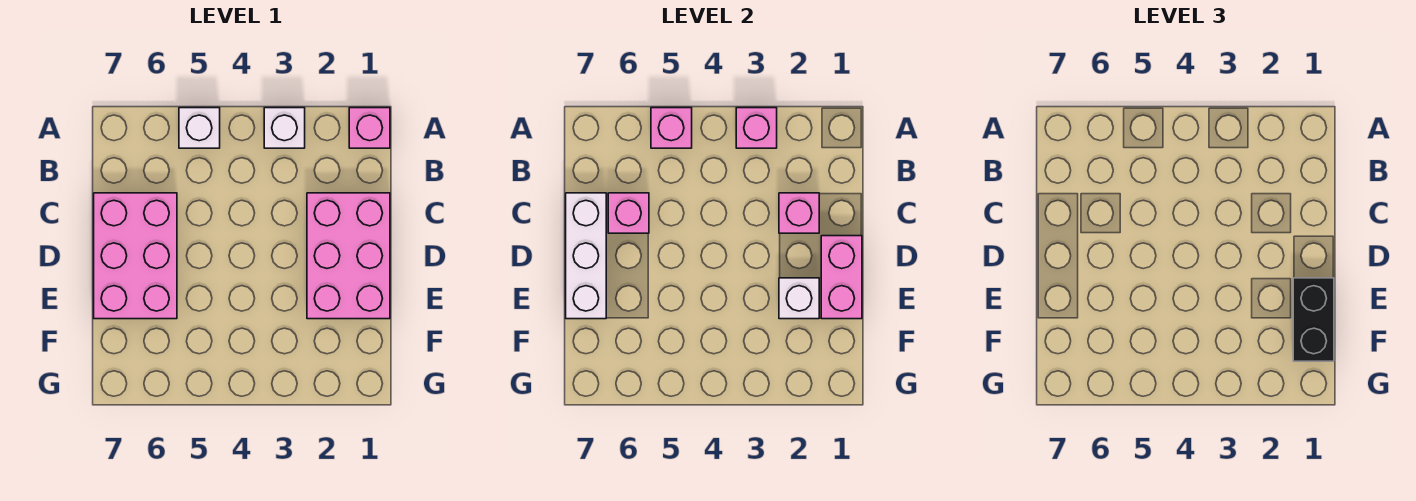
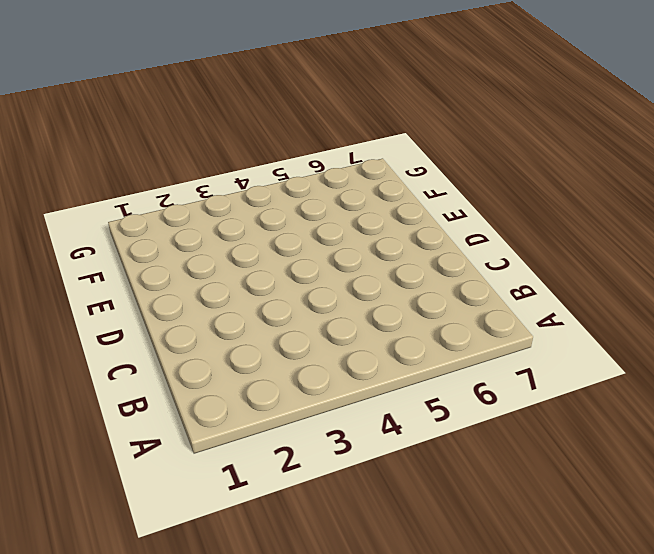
none -> pink brick A1 level 1
none -> white brick A3 level 1
none -> white brick A5 level 1

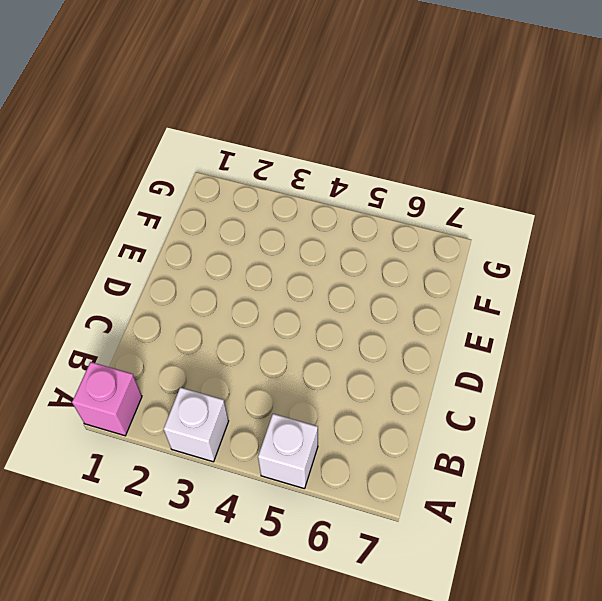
none -> pink brick C1:E2 level 1
none -> pink brick C6:E7 level 1
none -> pink brick A3 level 2

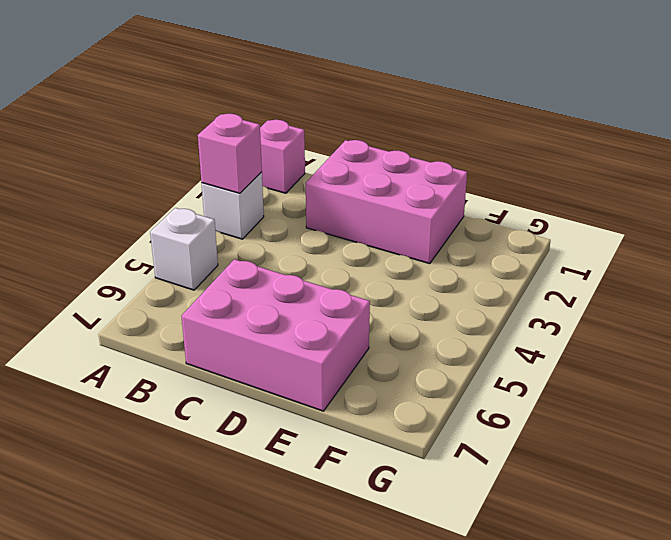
none -> pink brick A5 level 2
none -> pink brick C2 level 2
none -> pink brick C6 level 2

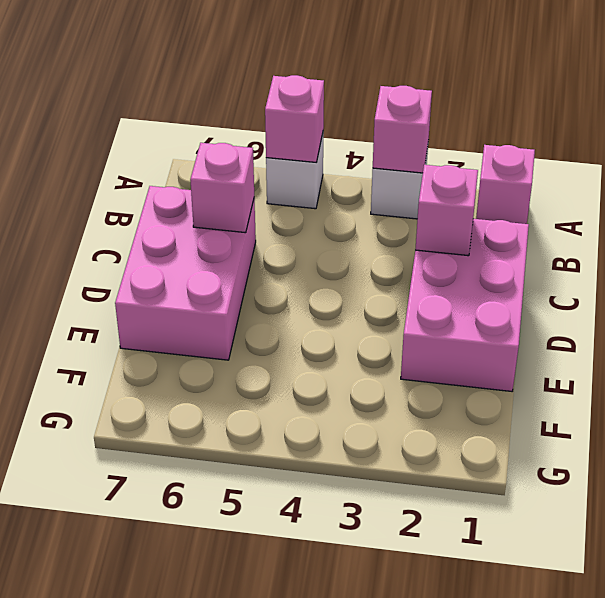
none -> white brick C7:E7 level 2
none -> pink brick D1:E1 level 2
none -> white brick E2 level 2

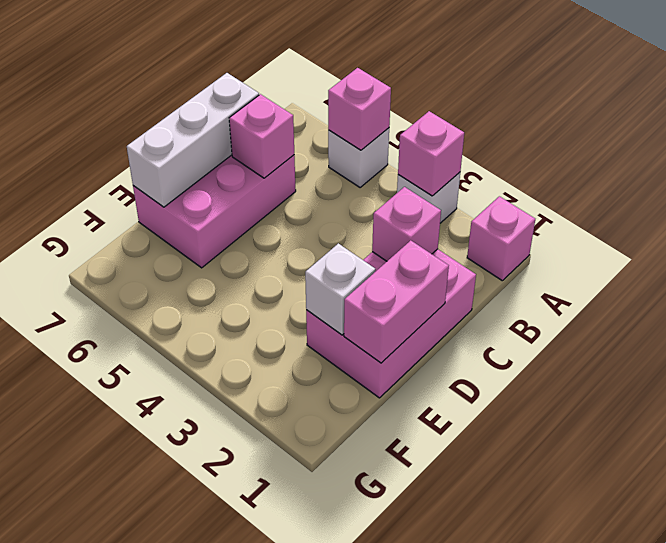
none -> black brick E1:F1 level 3

